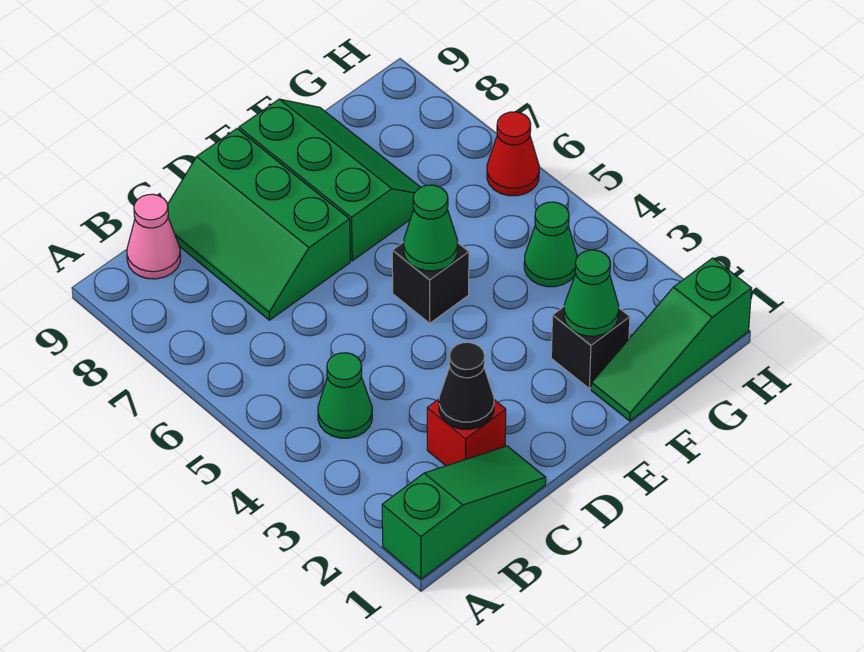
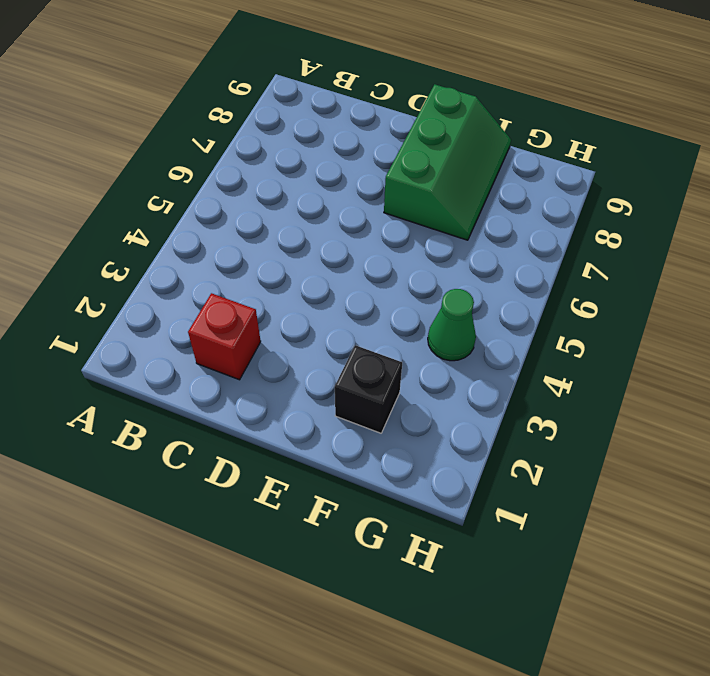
none -> green slope A1:C1 level 1 top A
none -> green cone B4 level 1
none -> pink cone B9 level 1

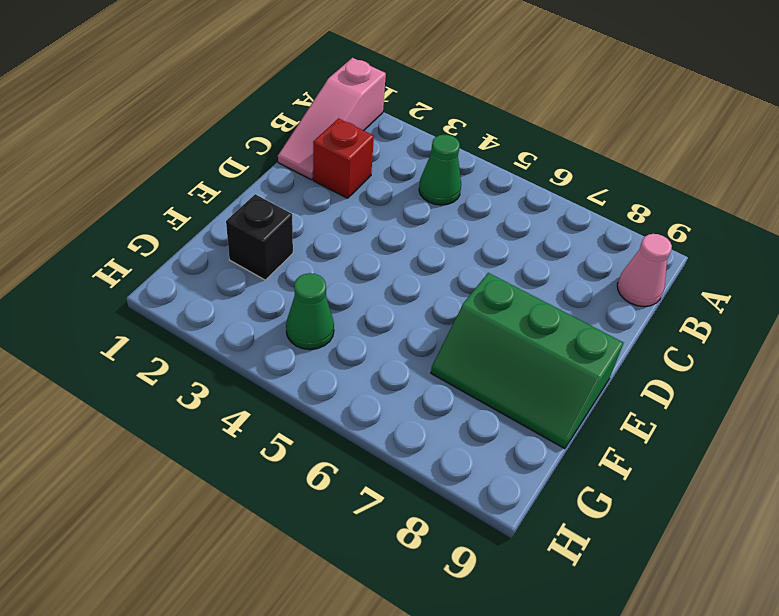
pink slope A1:C1 level 1 top A -> green slope A1:C1 level 1 top A
none -> green slope C7:D9 level 1 top D
none -> black brick E5 level 1
none -> green slope F1:H1 level 1 top H

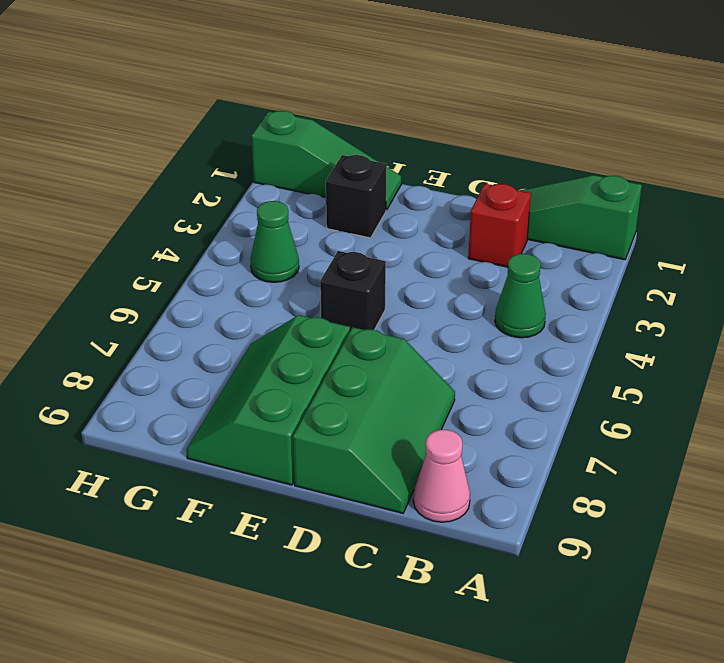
none -> red cone H6 level 1
none -> black cone C2 level 2
none -> green cone E5 level 2

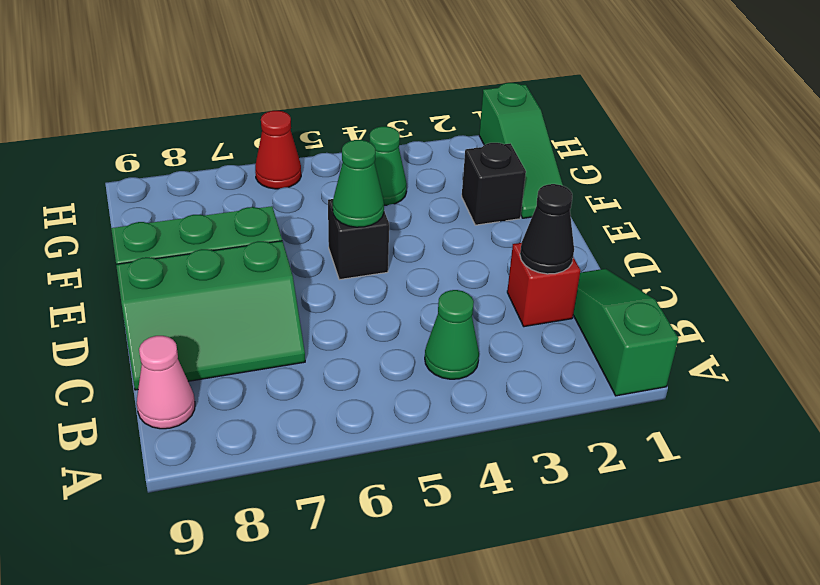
none -> green cone F2 level 2

